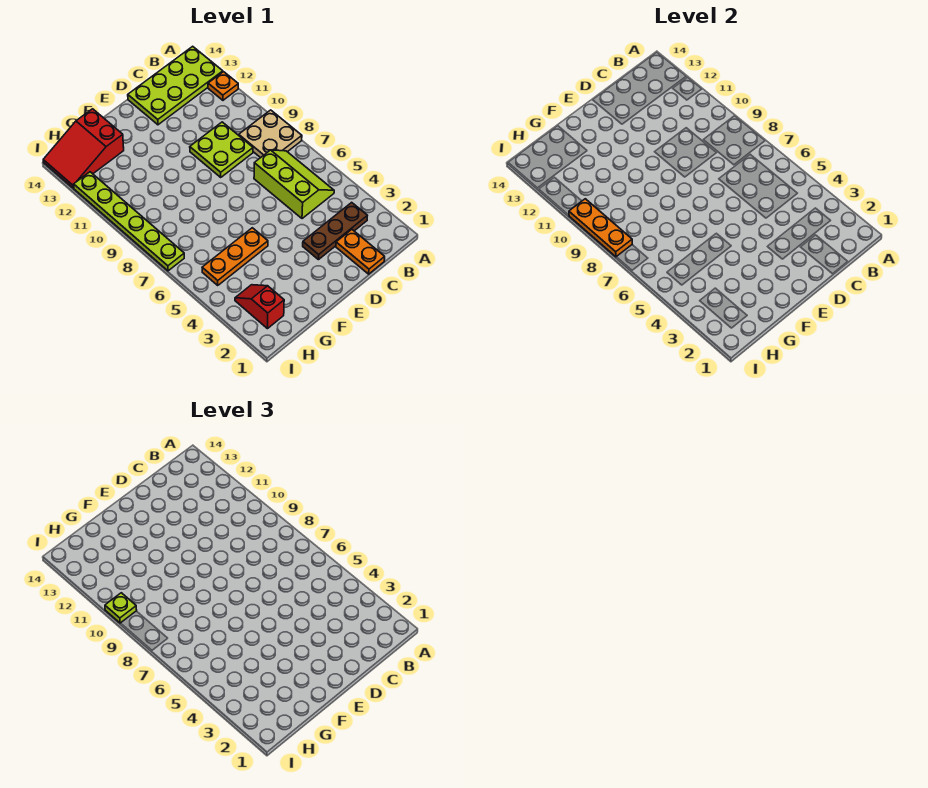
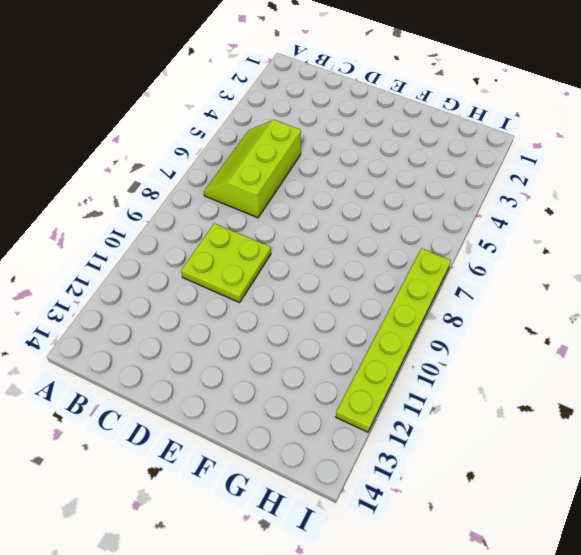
none -> tan plate A8:B9 level 1
none -> orange plate A12 level 1
none -> lime plate A13:D14 level 1

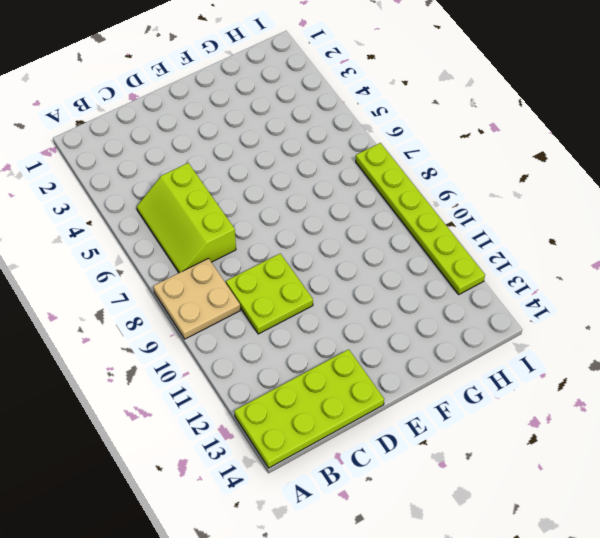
none -> orange plate A12 level 1
none -> brown plate B3:D3 level 1
none -> orange plate C1:C2 level 1

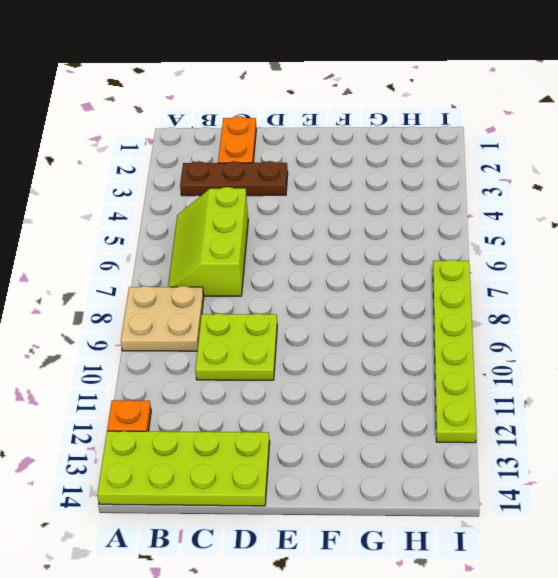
none -> orange plate F5:H5 level 1
none -> red slope G13:I14 level 1 top G
none -> red slope H2:H3 level 1 top 2

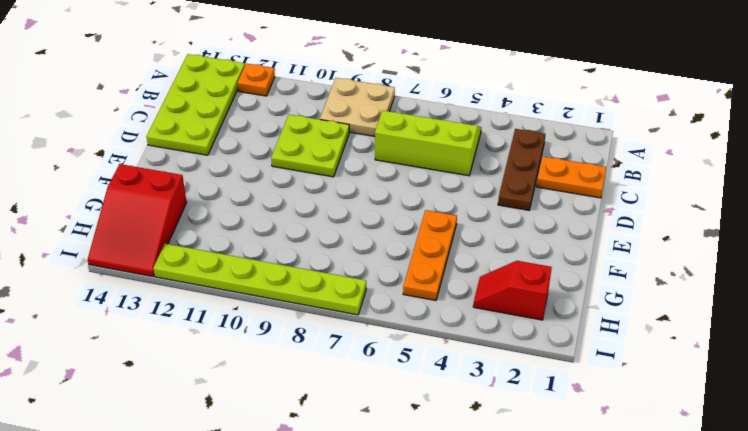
none -> orange plate I8:I10 level 2
none -> lime plate I10 level 3

